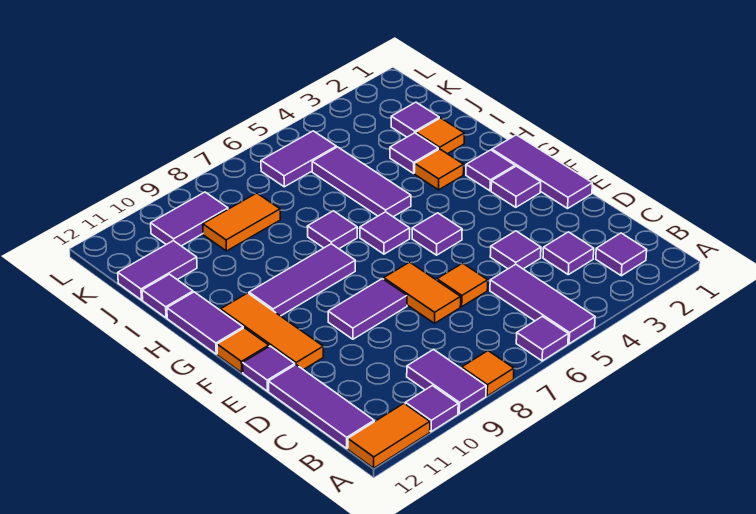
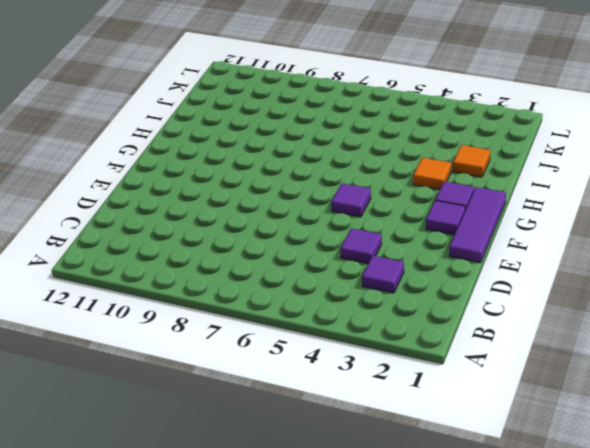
none -> purple tile A5:C5 level 1
none -> purple tile A6 level 1
none -> orange tile A8 level 1
none -> purple tile A9:B9 level 1

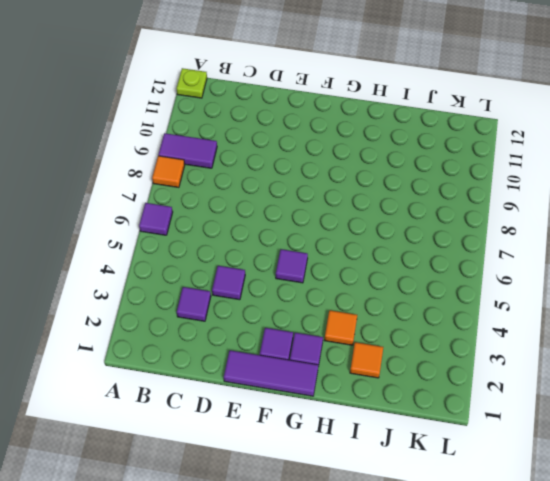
lime plate A12 level 1 -> orange tile A11:A12 level 1
none -> purple tile A5:C5 level 1
none -> purple tile A10 level 1
none -> purple tile B2 level 1
none -> purple tile B12:D12 level 1

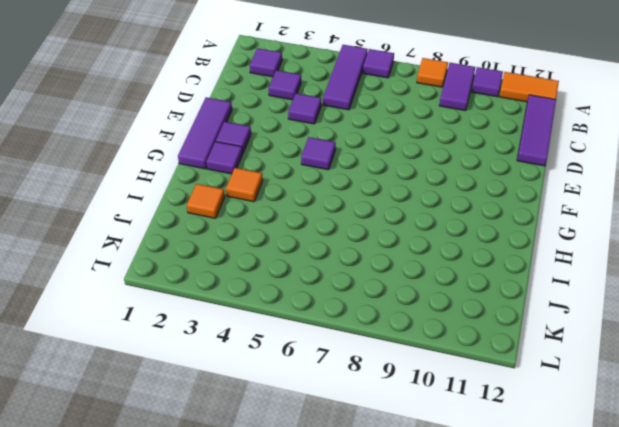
none -> orange tile D6 level 1
none -> orange tile D7:E7 level 1
none -> purple tile E8:E9 level 1
none -> orange tile E11:G11 level 1

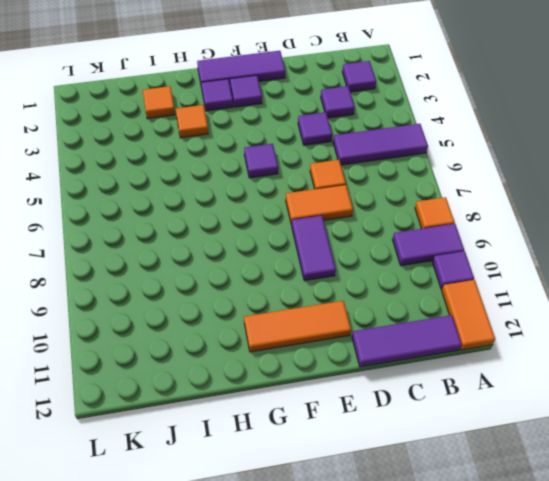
none -> purple tile A6 level 1
none -> purple tile E12 level 1
none -> orange tile F12 level 1
none -> purple tile G6 level 1

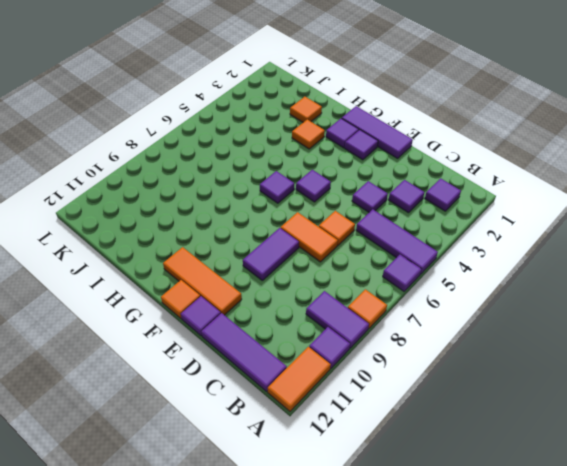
none -> purple tile G8:G10 level 1
none -> purple tile G12:H12 level 1
none -> purple tile H5:J5 level 1
none -> purple tile H7 level 1

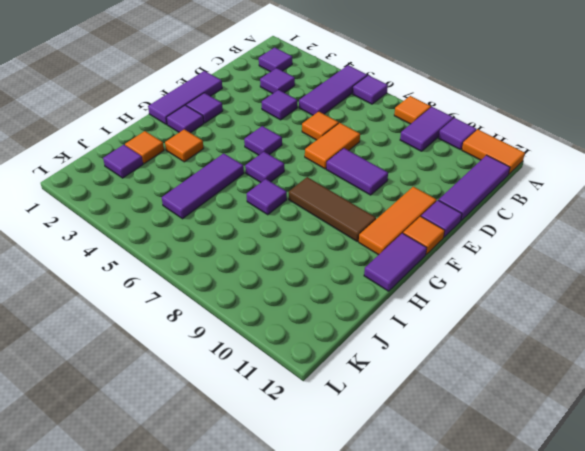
brown tile G8:G10 level 1 -> purple tile G8:G10 level 1
none -> purple tile I3 level 1
none -> purple tile I12 level 1
none -> orange tile J8:J9 level 1
none -> purple tile J11:J12 level 1

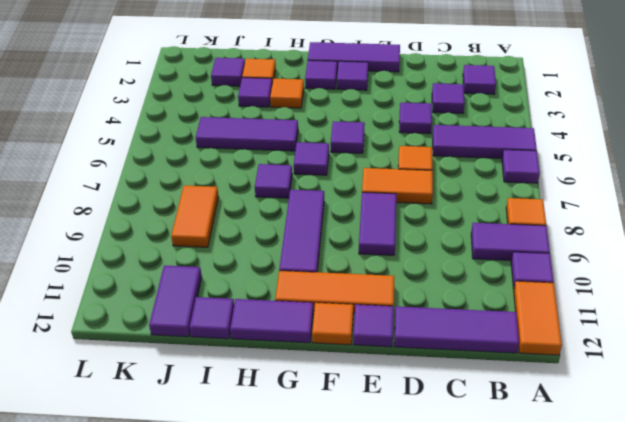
none -> purple tile K5:K6 level 1
none -> purple tile K9:K10 level 1

